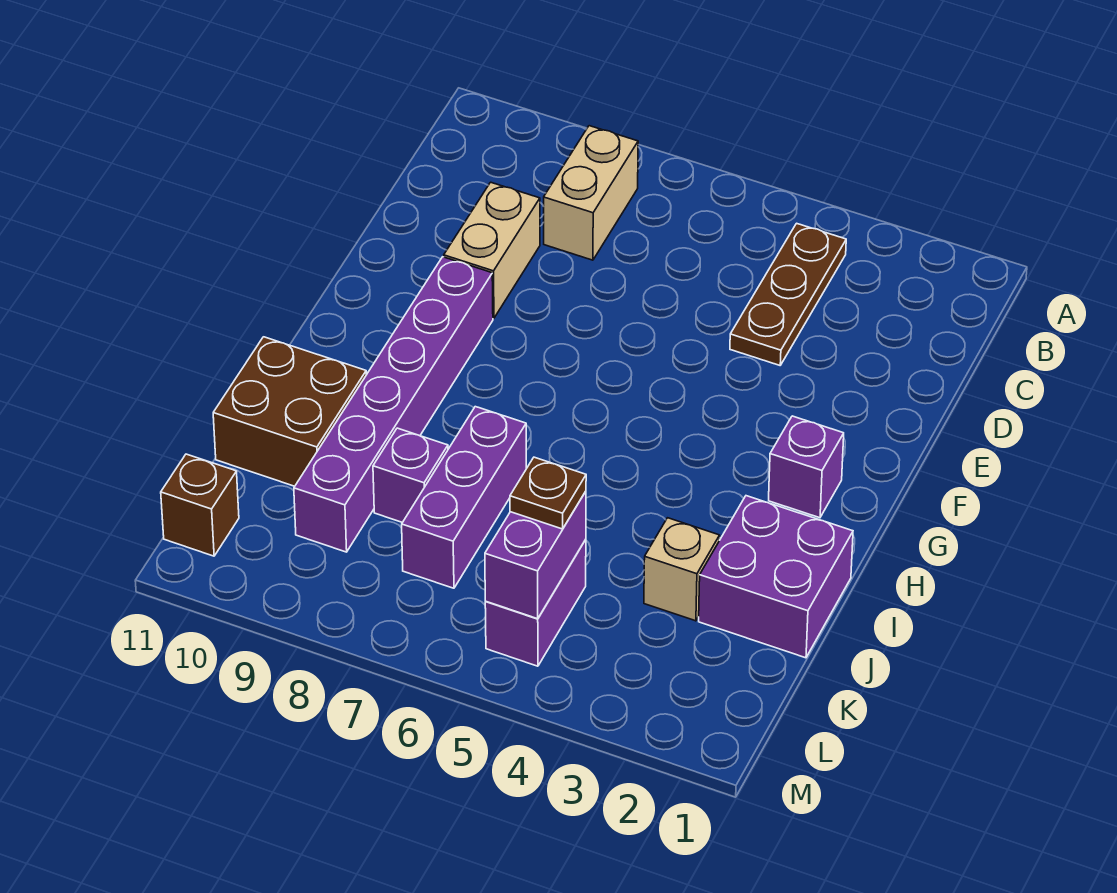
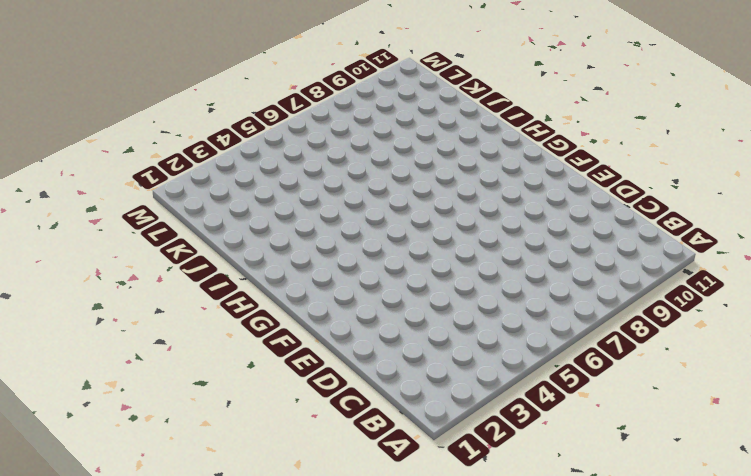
none -> brown plate B4:D4 level 1
none -> tan brick B8:C8 level 1
none -> tan brick D9:E9 level 1

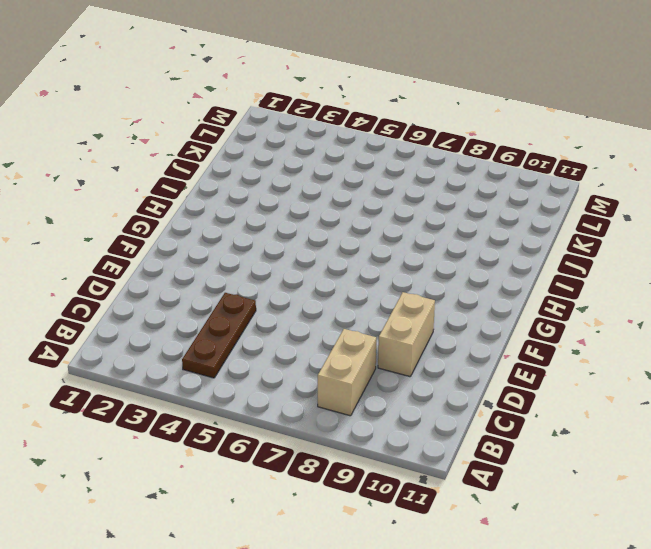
none -> purple brick F9:K9 level 1
none -> purple brick G2 level 1
none -> purple brick I1:J2 level 1

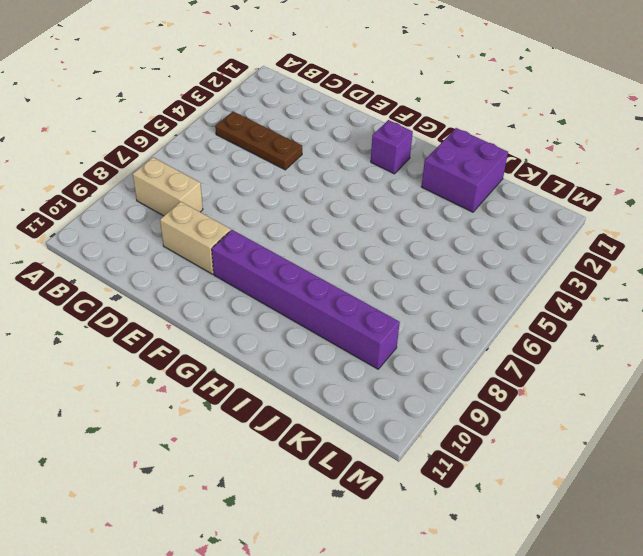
none -> purple brick I7:K7 level 1
none -> brown brick I10:J11 level 1
none -> tan brick J3 level 1

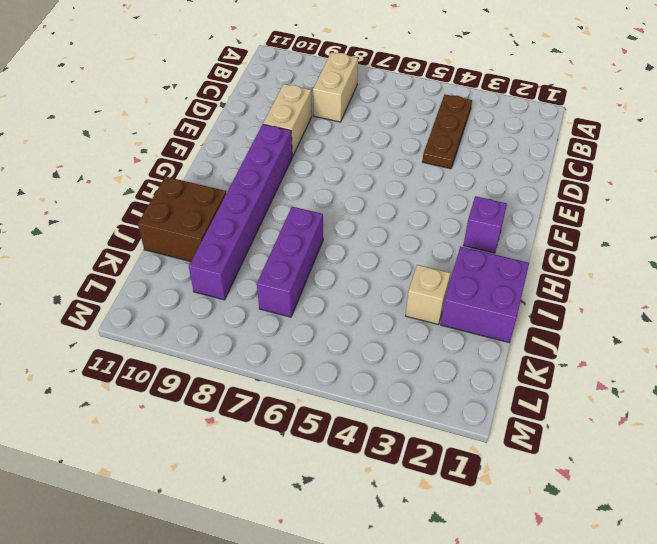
none -> purple brick J8 level 1
none -> purple brick K5:L5 level 1
none -> brown brick L11 level 1

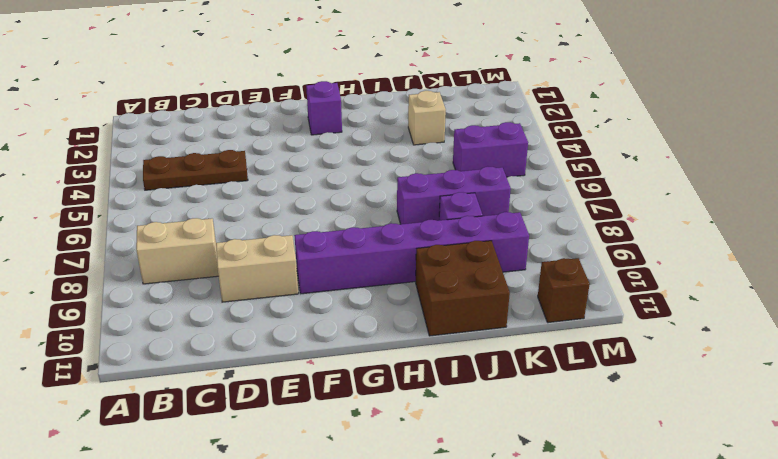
none -> purple brick I1:J2 level 1
none -> purple brick K5:L5 level 2
none -> brown plate K5 level 3

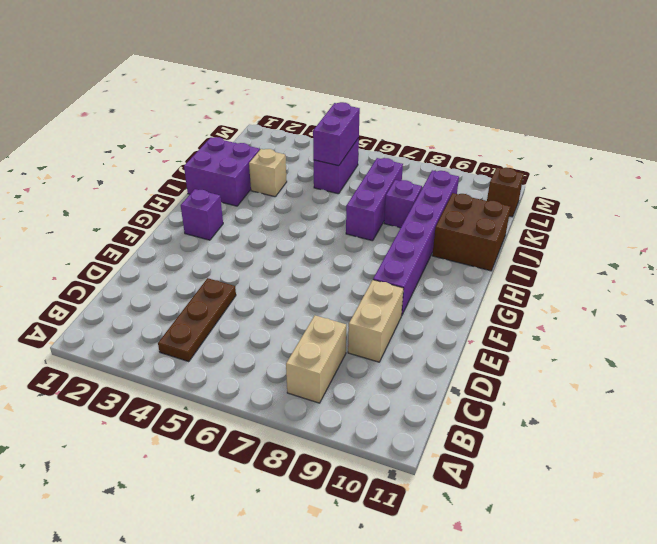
none -> brown plate K5 level 3

